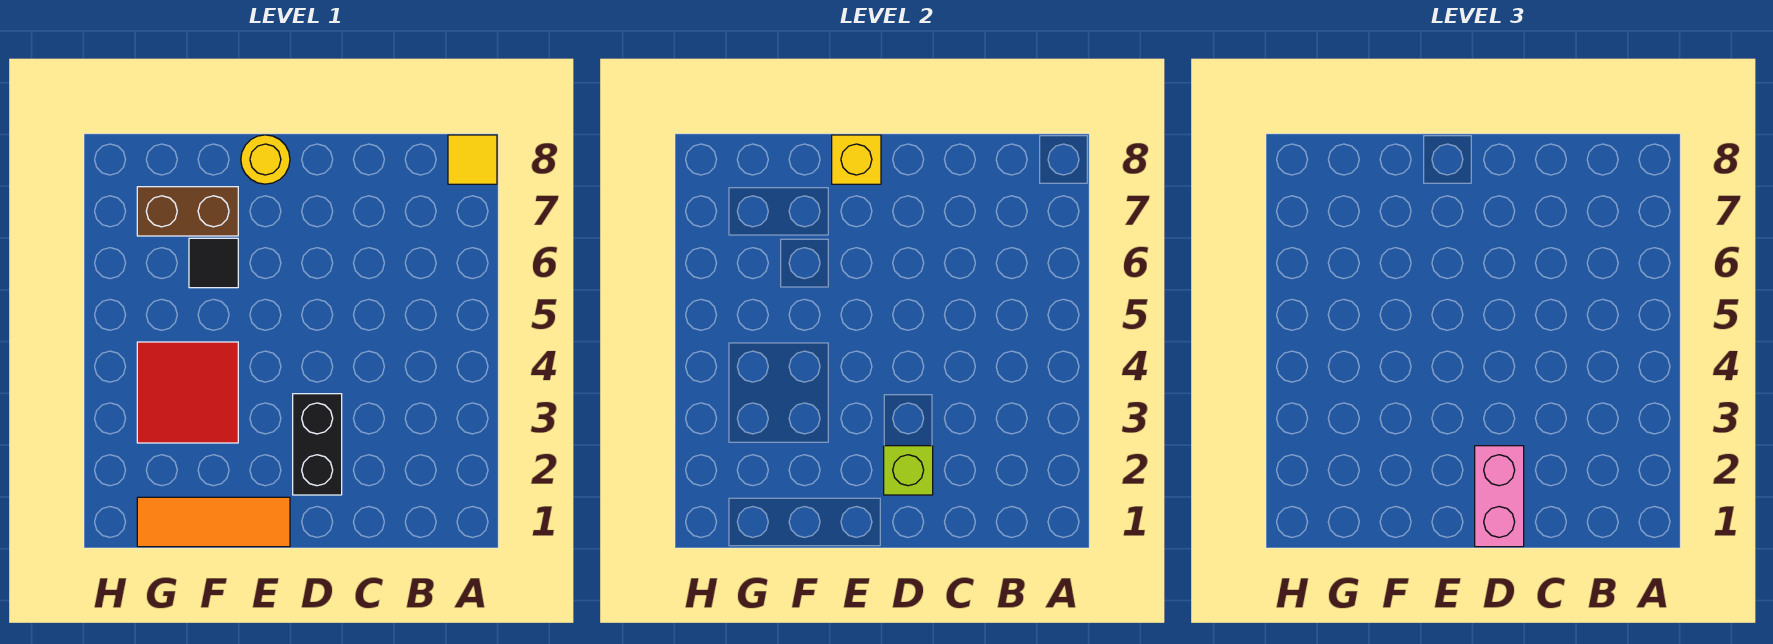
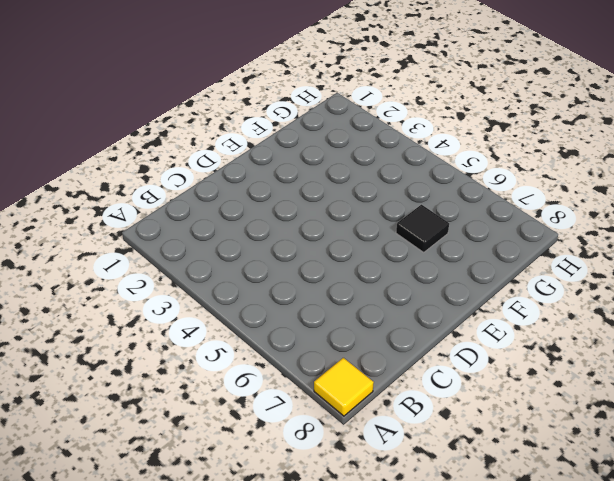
none -> black brick D2:D3 level 1
none -> orange tile E1:G1 level 1

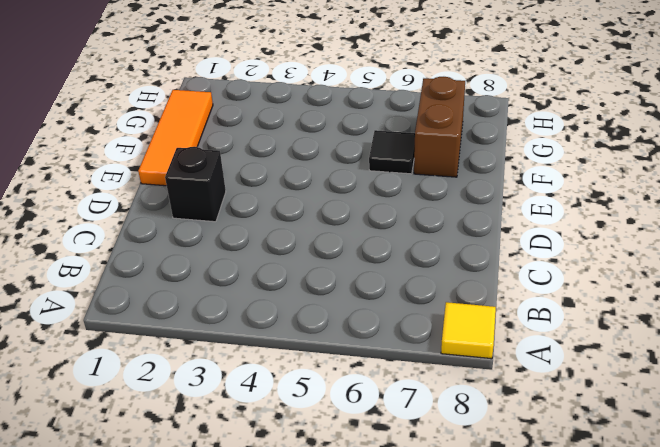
black brick D2 level 1 -> black brick D2:D3 level 1
none -> yellow round brick E8 level 1
none -> red tile F3:G4 level 1

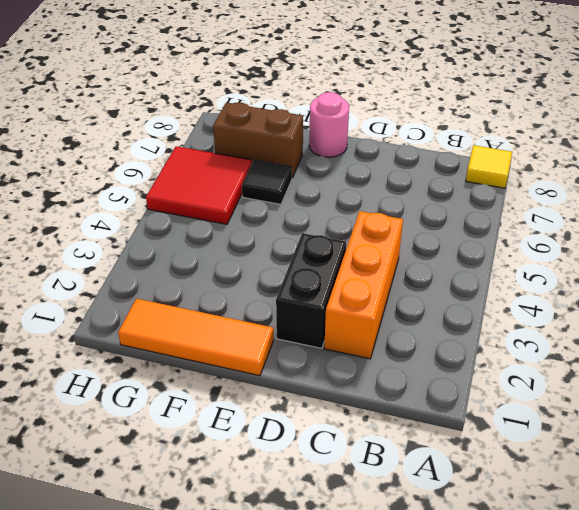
orange brick C2:C4 level 1 -> none
pink round brick E8 level 1 -> yellow round brick E8 level 1
red tile G5:H6 level 1 -> red tile F3:G4 level 1
none -> lime brick D2 level 2
none -> yellow brick E8 level 2

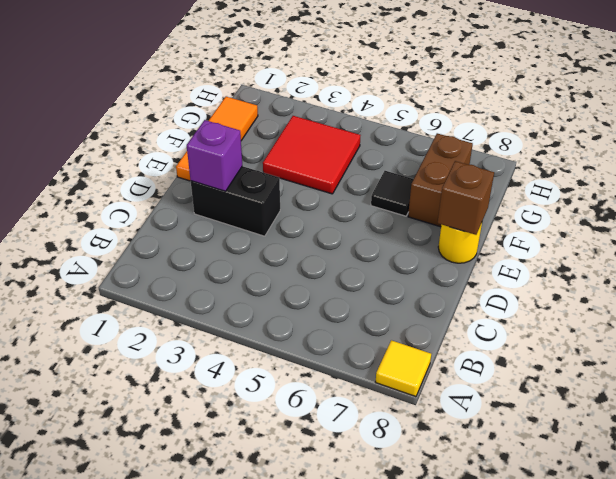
purple brick D2 level 2 -> lime brick D2 level 2
brown brick E8 level 2 -> yellow brick E8 level 2
none -> pink brick D1:D2 level 3

